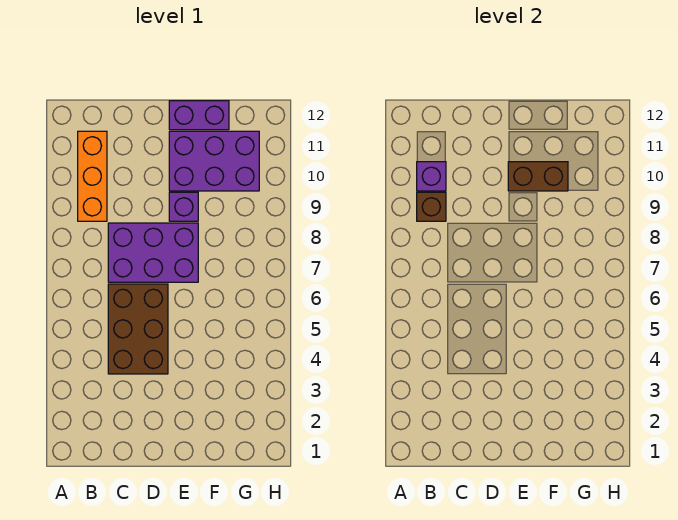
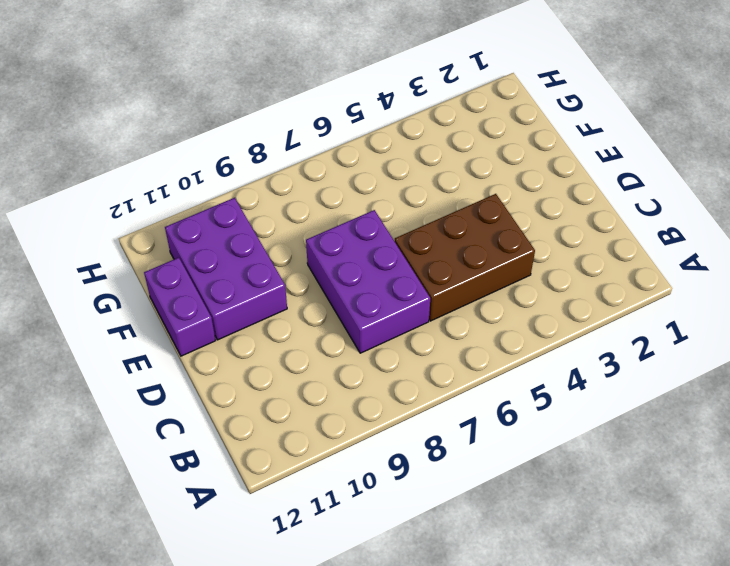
none -> orange brick B9:B11 level 1
none -> purple brick E9 level 1

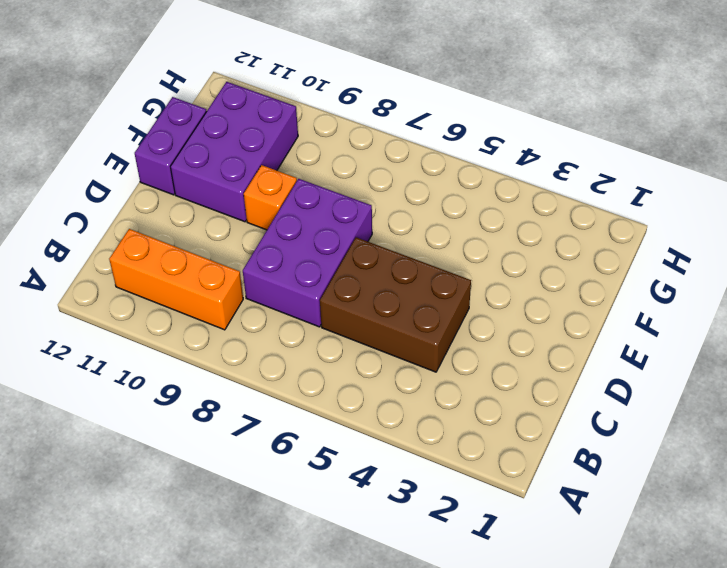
orange brick E9 level 1 -> purple brick E9 level 1
none -> brown brick B9 level 2
none -> purple brick B10 level 2

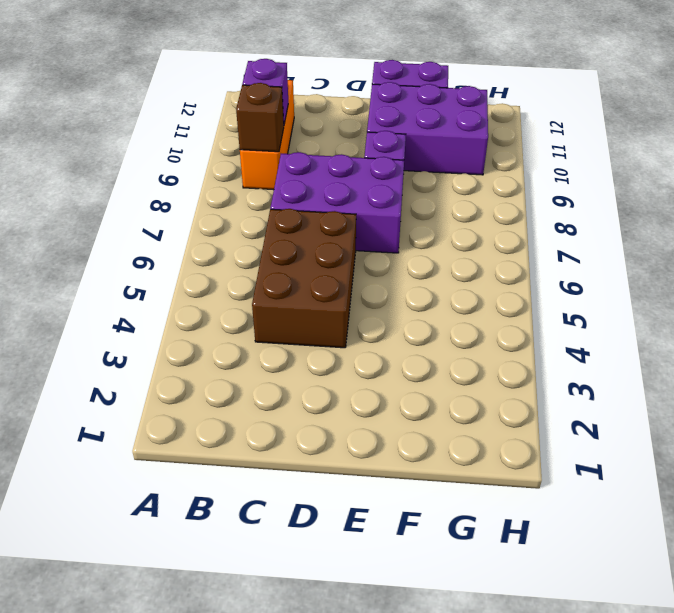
none -> brown brick E10:F10 level 2

